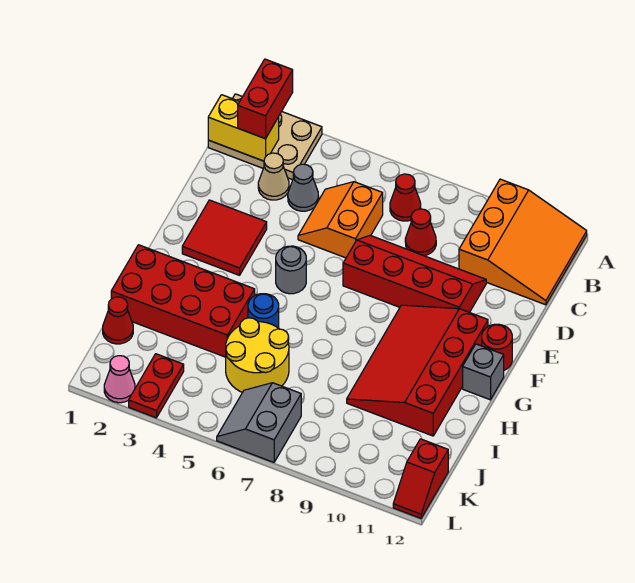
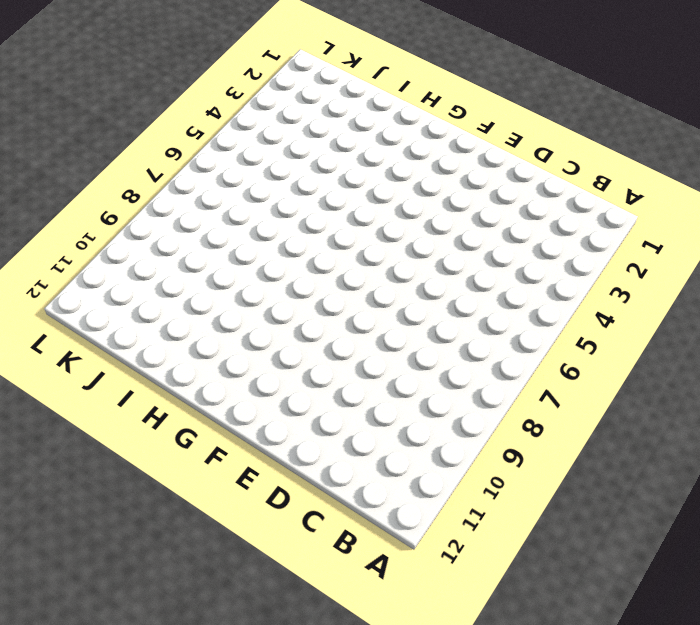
none -> tan plate A1:B3 level 1
none -> orange slope A10:C12 level 1 top 10
none -> red cone B7 level 1

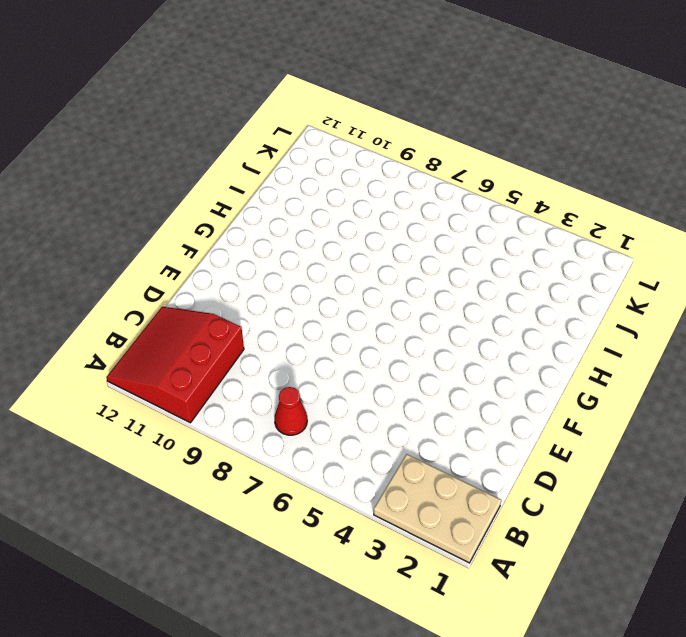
red slope A10:C12 level 1 top 10 -> orange slope A10:C12 level 1 top 10
none -> tan cone C3 level 1
none -> grey cone C4 level 1
none -> orange slope C5:D6 level 1 top 6

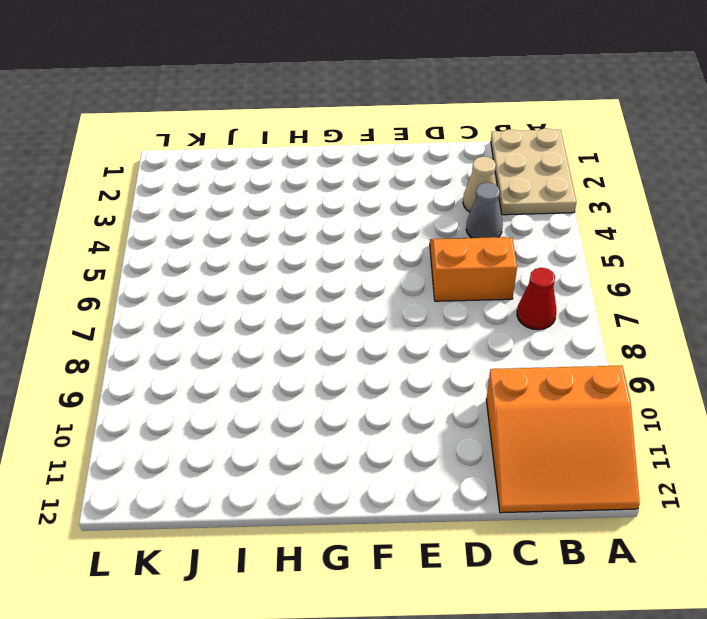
none -> red cone C8 level 1
none -> red slope D7:E10 level 1 top E
none -> red tile E2:F3 level 1

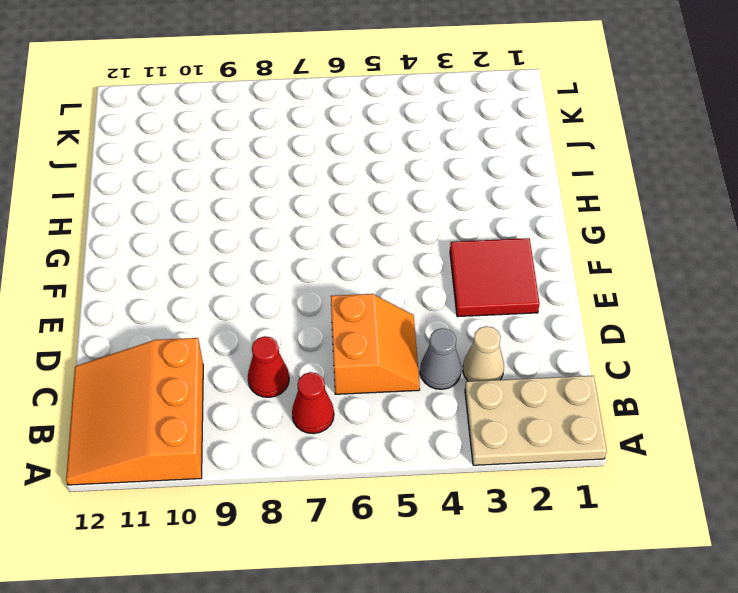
none -> red slope D7:E10 level 1 top E
none -> grey round brick F5 level 1
none -> red slope F9:I11 level 1 top 11

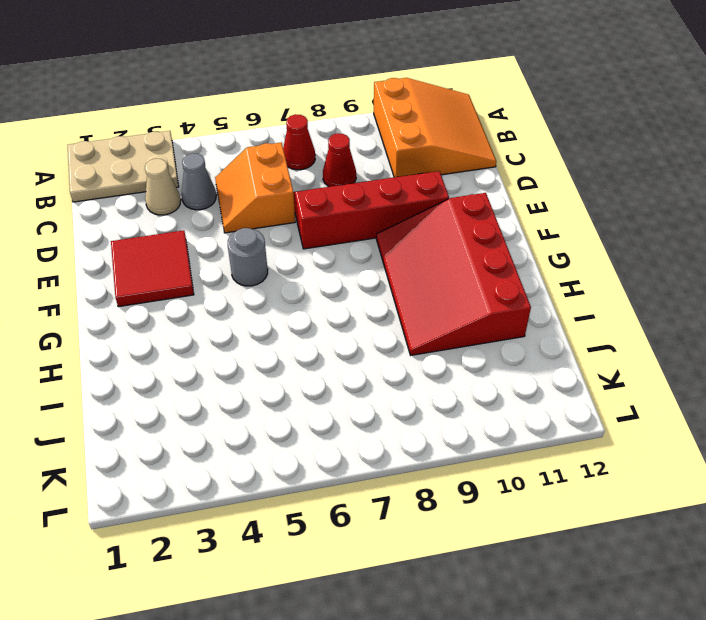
none -> red round brick F12 level 1
none -> grey brick G12 level 1
none -> red brick H1:I4 level 1

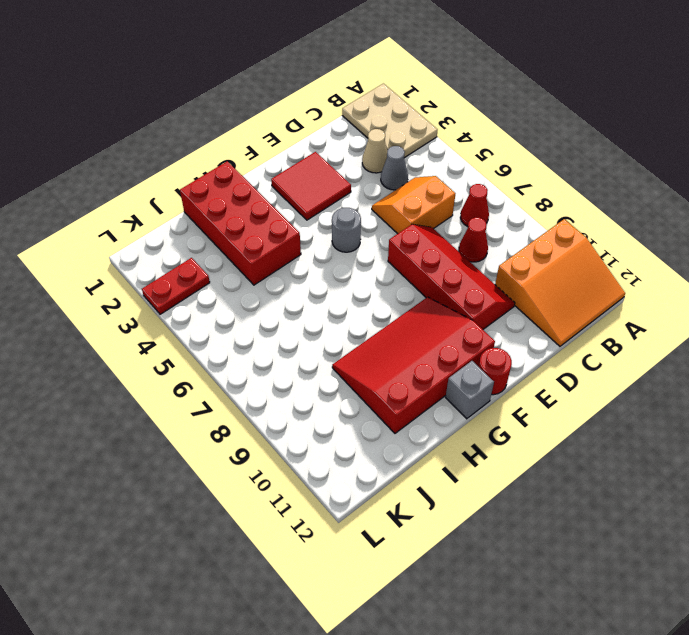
none -> blue round brick H5 level 1
none -> yellow round brick I5:J6 level 1
none -> red cone J1 level 1

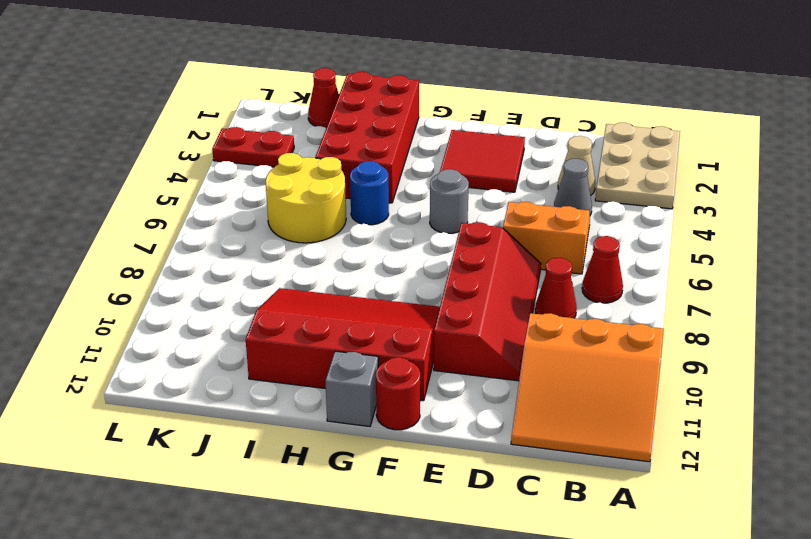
none -> grey slope K6:L7 level 1 top 7
none -> red slope K12:L12 level 1 top K
none -> pink cone L2 level 1

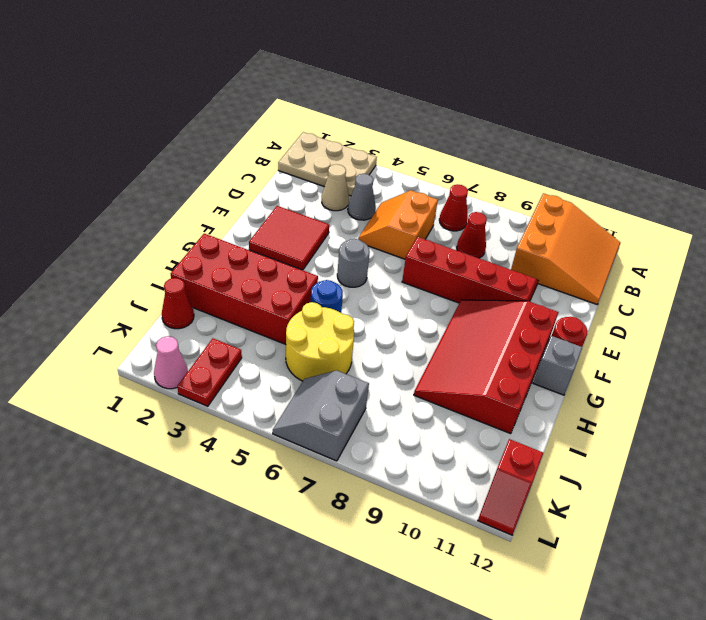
none -> yellow brick B1:B2 level 2
none -> red brick A2:B2 level 3

